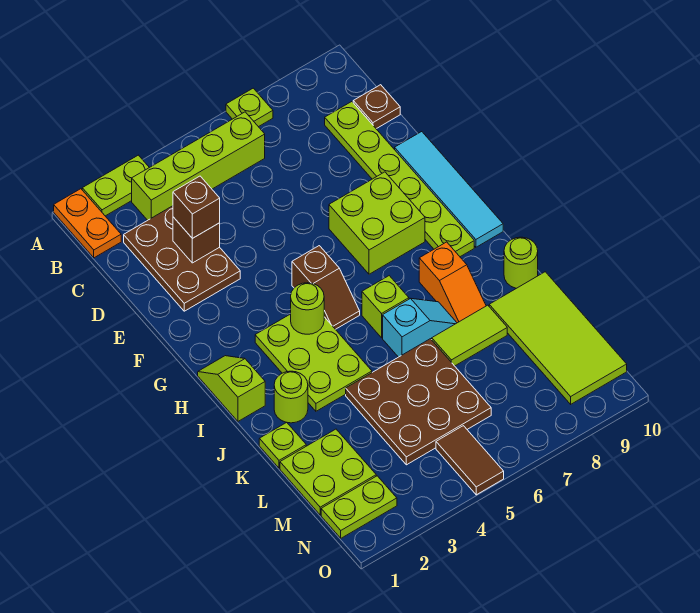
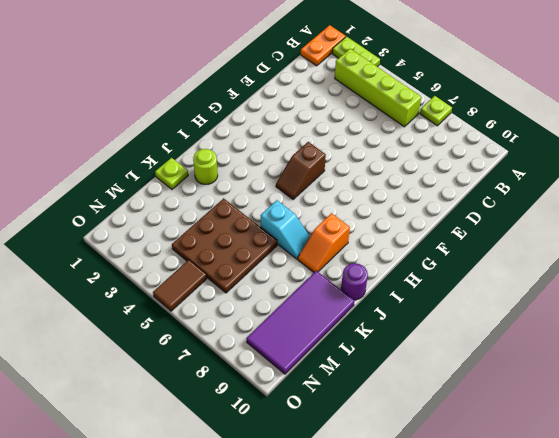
purple round brick J10 level 1 -> lime round brick J10 level 1
purple tile K9:N10 level 1 -> lime tile K9:N10 level 1
none -> brown plate C2:E3 level 1
none -> lime plate C9:H9 level 1
none -> brown plate C10 level 1

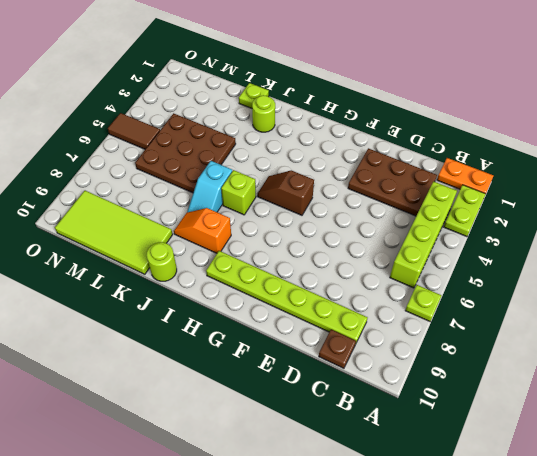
none -> cyan tile E10:H10 level 1
none -> lime brick F7:G8 level 1
none -> lime slope H1:I1 level 1 top I

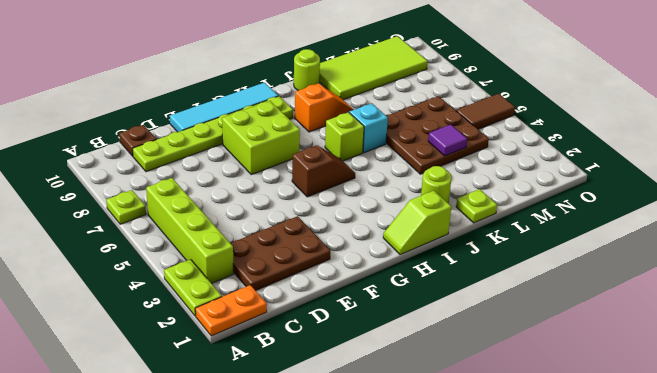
purple tile L4 level 2 -> none
none -> lime plate H3:J4 level 1
none -> lime tile K7:K8 level 1
none -> lime plate L1:M2 level 1

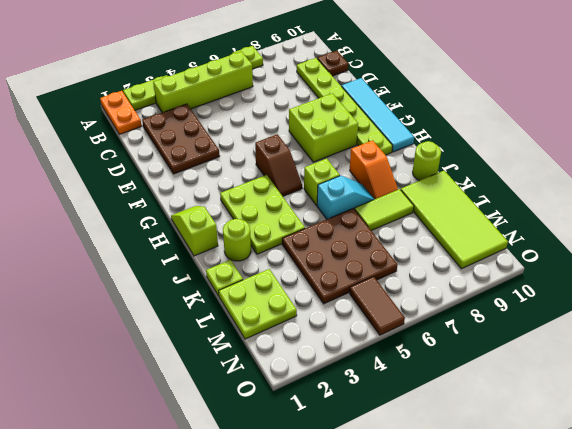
none -> lime plate N1:N2 level 1
none -> brown brick D3 level 2
none -> lime round brick H4 level 2

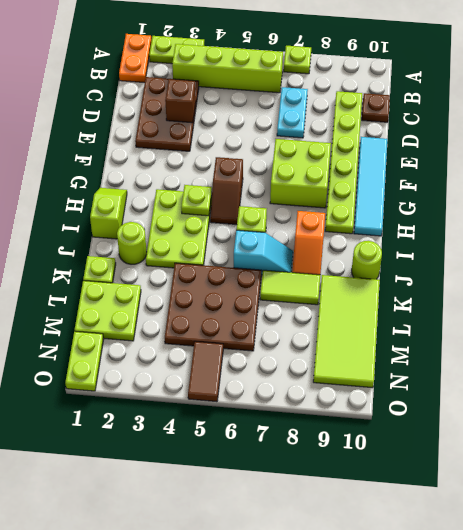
cyan plate C7:D7 level 1 -> none
lime plate H4 level 2 -> lime round brick H4 level 2
lime plate N1:O1 level 1 -> lime plate N1:N2 level 1
none -> brown brick D3 level 3

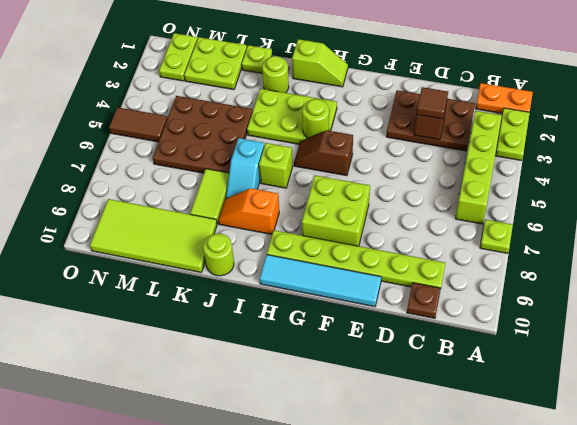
brown tile D3 level 3 -> brown brick D3 level 3

